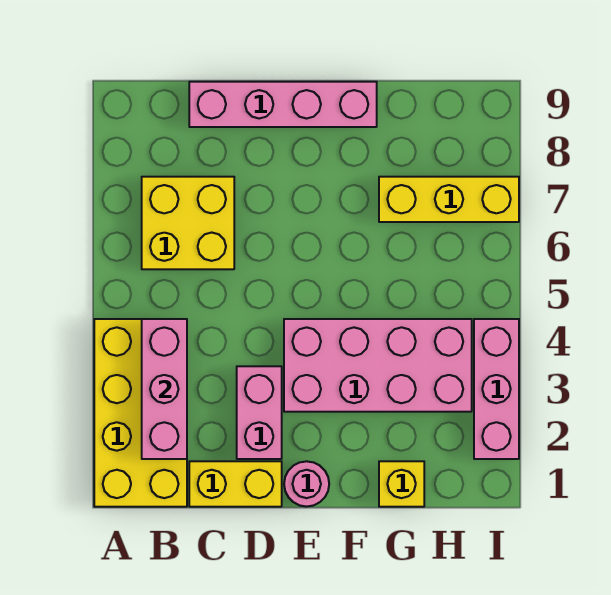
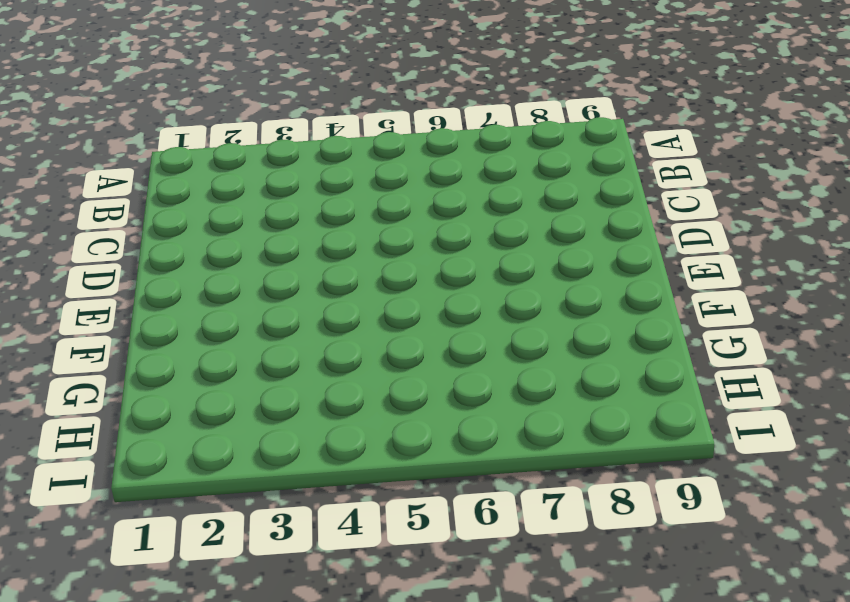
none -> yellow brick A1:B4 level 1
none -> yellow brick B6:C7 level 1

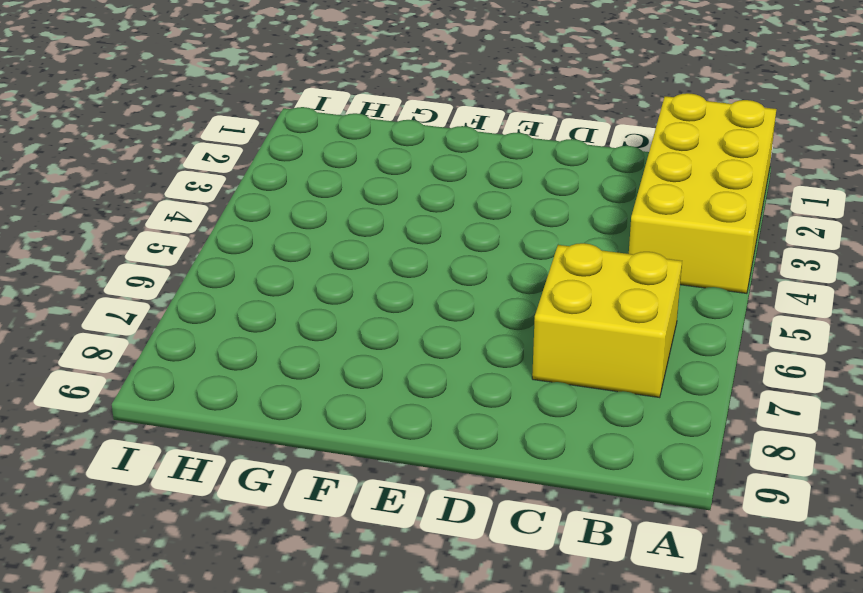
none -> yellow brick C1:D1 level 1
none -> pink brick C9:F9 level 1

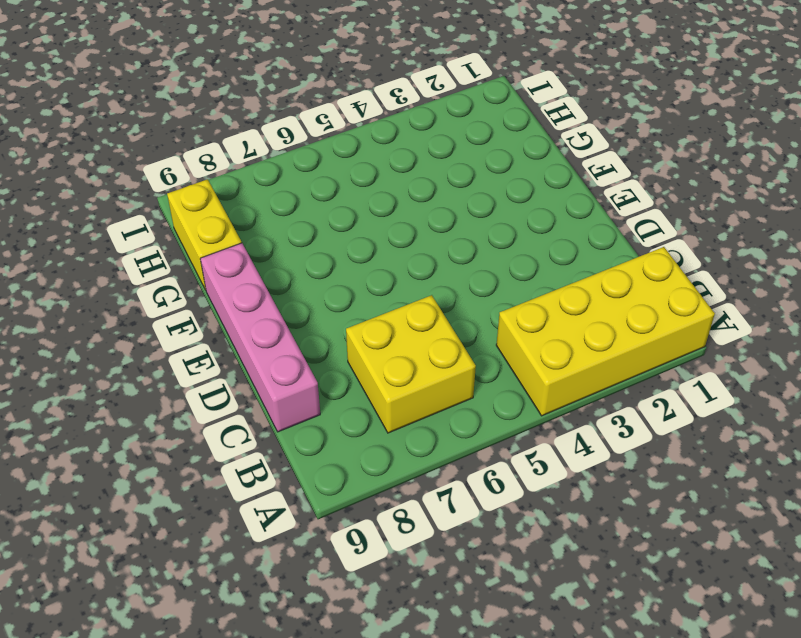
yellow brick G9:H9 level 1 -> yellow brick C1:D1 level 1
none -> pink brick D2:D3 level 1
none -> pink round brick E1 level 1

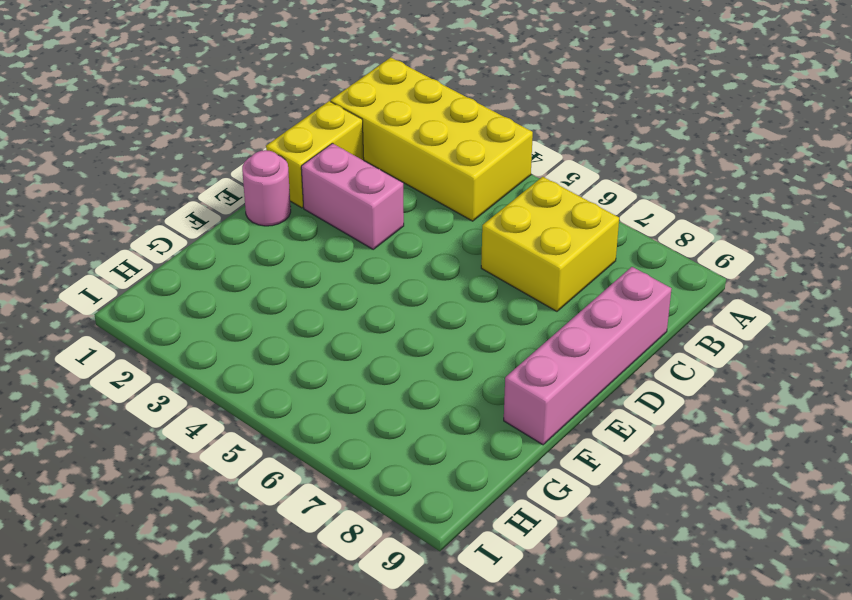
none -> pink brick E3:H4 level 1
none -> yellow brick G1 level 1

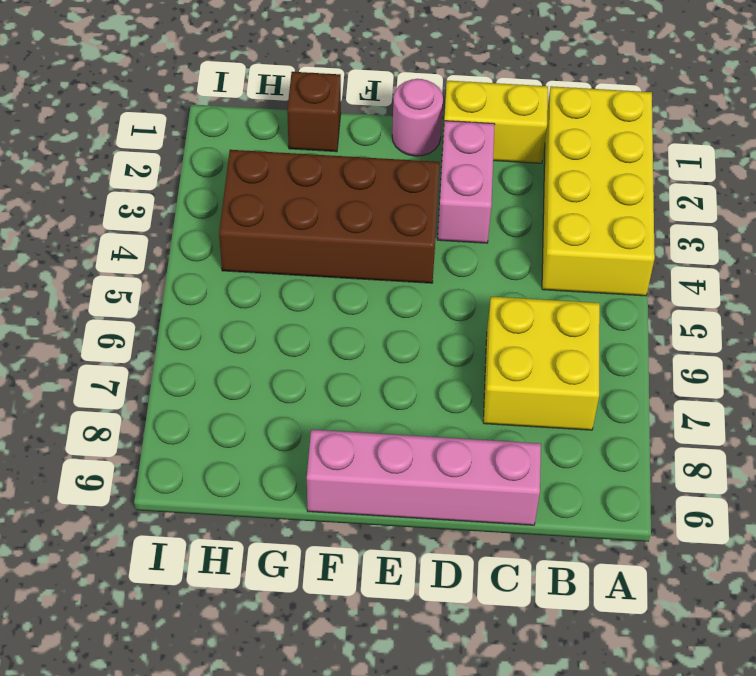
brown brick E3:H4 level 1 -> pink brick E3:H4 level 1
brown brick G1 level 1 -> yellow brick G1 level 1
none -> yellow brick G7:I7 level 1
none -> pink brick I2:I4 level 1

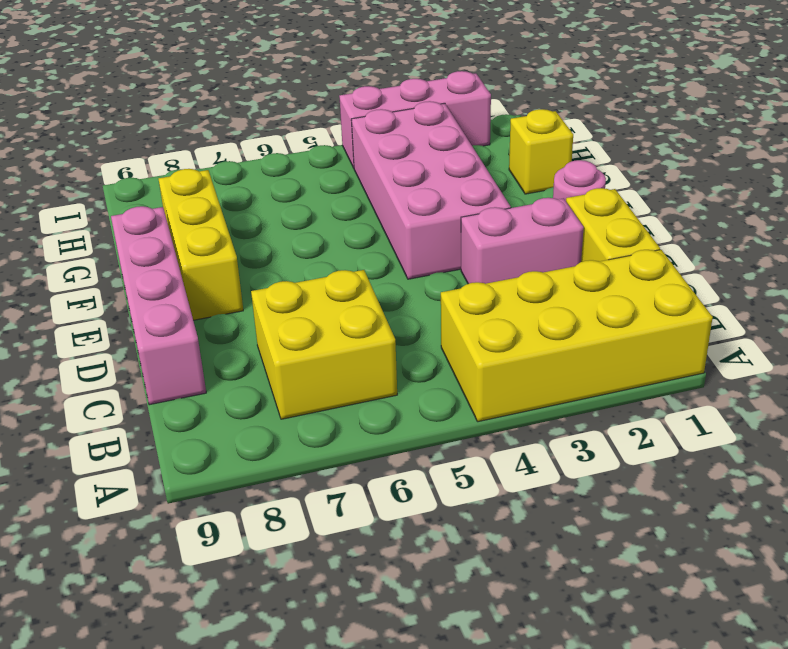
yellow brick E8:G8 level 1 -> yellow brick G7:I7 level 1
none -> pink brick B2:B4 level 2

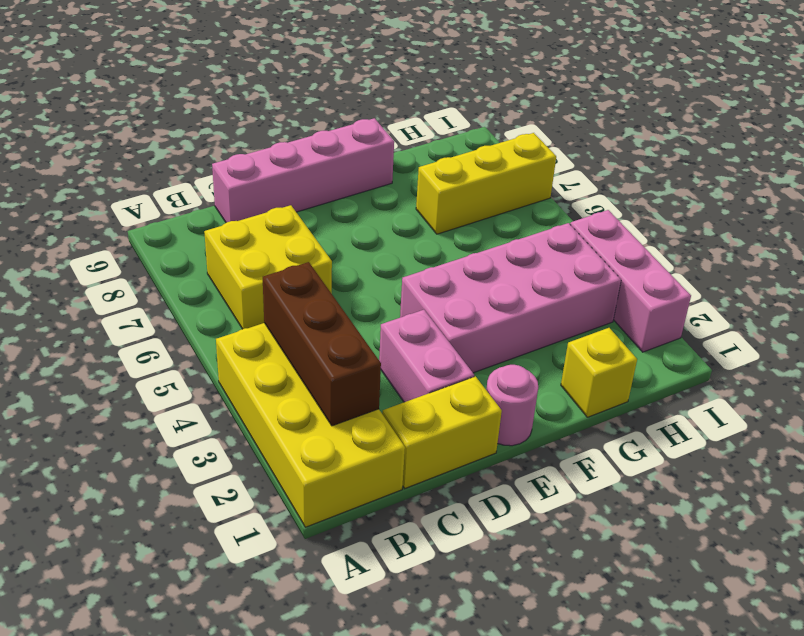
brown brick B2:B4 level 2 -> pink brick B2:B4 level 2

